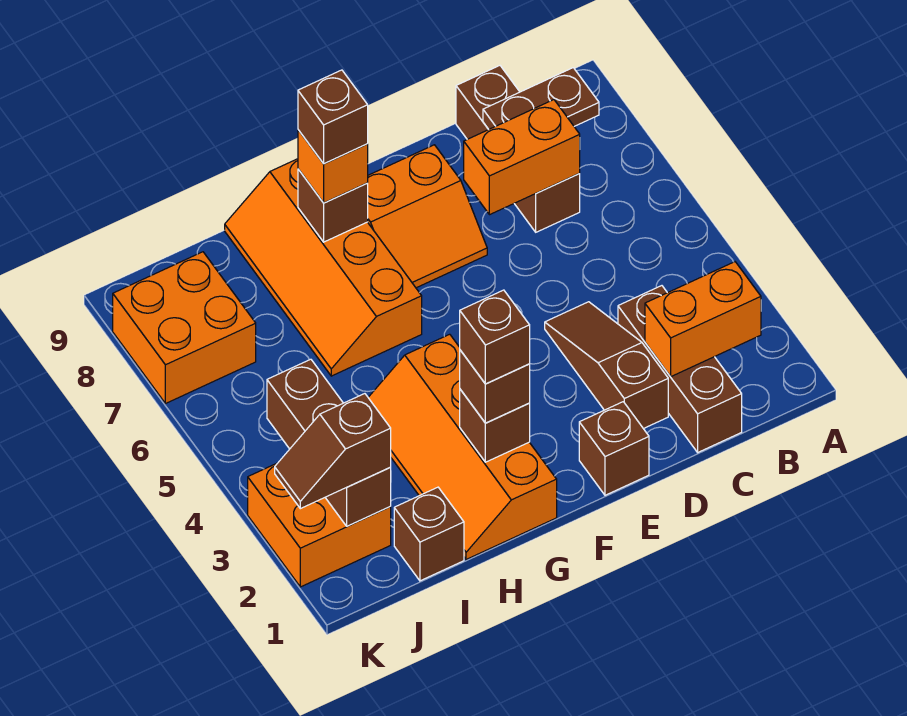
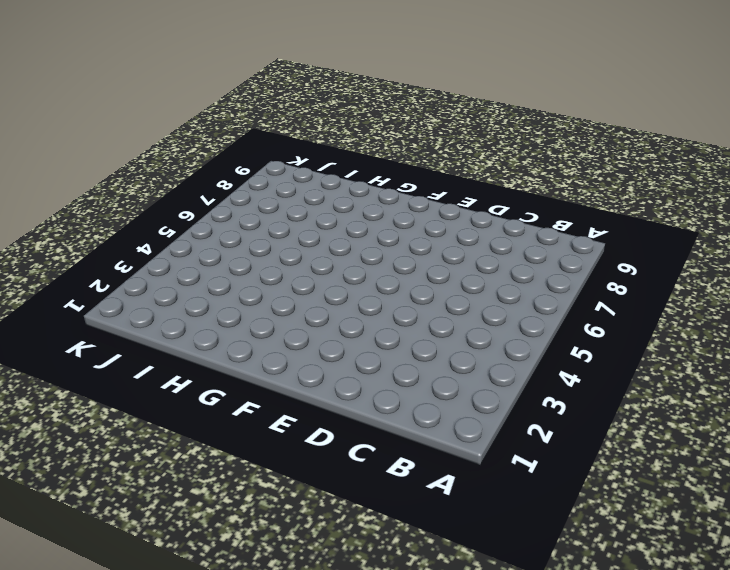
none -> brown brick C1:C3 level 1
none -> brown brick C7:C9 level 1
none -> brown slope D2:D4 level 1 top 2

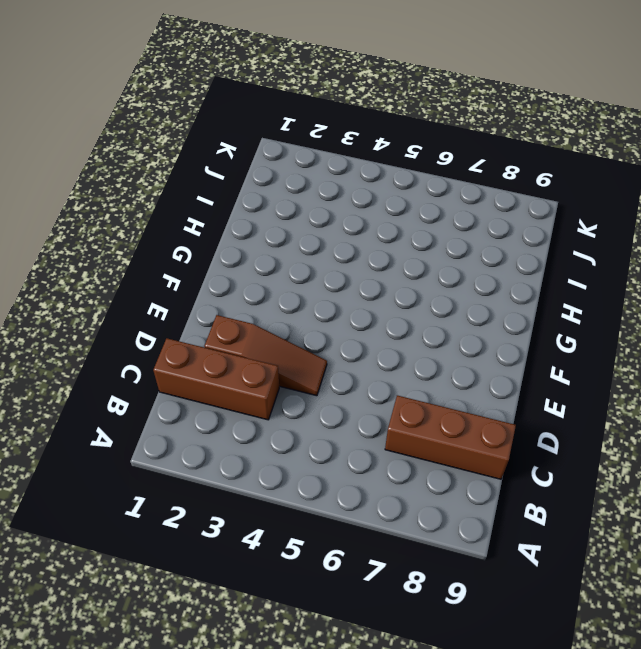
none -> brown brick E1 level 1
none -> orange slope E7:F8 level 1 top 8
none -> orange slope G1:H4 level 1 top G

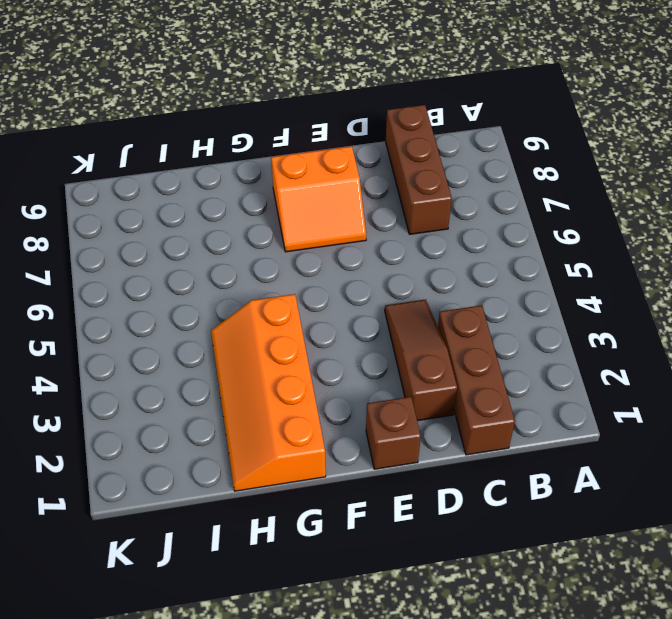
none -> orange slope G6:H9 level 1 top G
none -> brown brick I1 level 1
none -> orange brick J2:K3 level 1

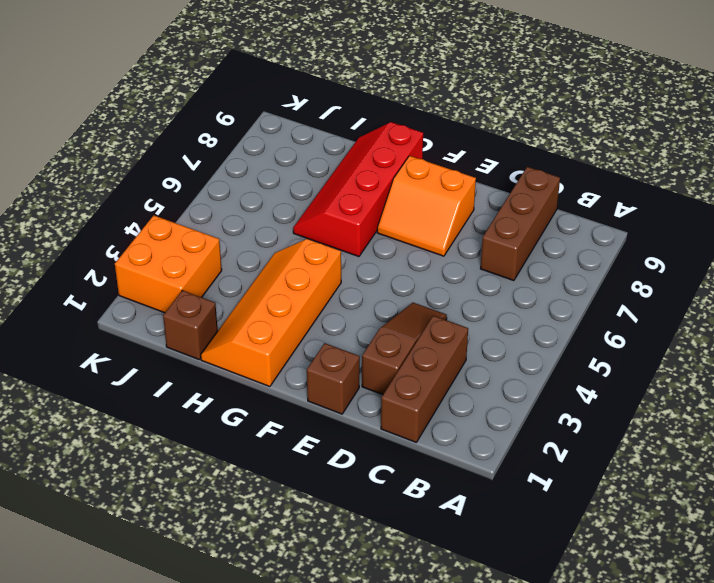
red slope G6:H9 level 1 top G -> orange slope G6:H9 level 1 top G
none -> orange brick J7:K8 level 1
none -> orange brick B2:C2 level 2
none -> brown plate B8:C8 level 2

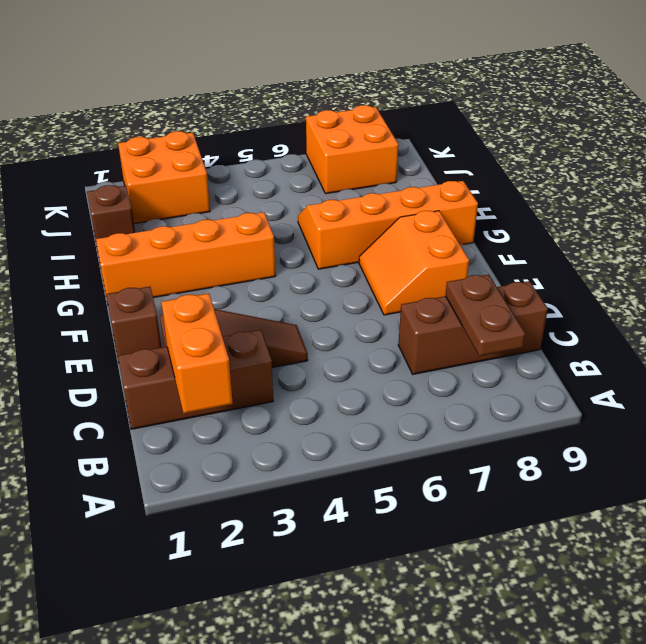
none -> orange brick C7:D7 level 2
none -> brown brick G2 level 2
none -> brown brick G8 level 2

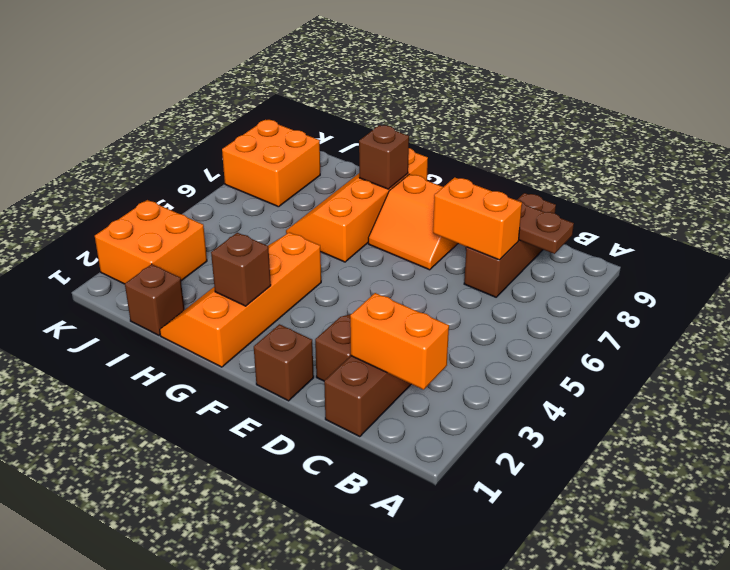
none -> brown brick J2:J4 level 2
none -> brown brick G2 level 3
none -> orange brick G8 level 3

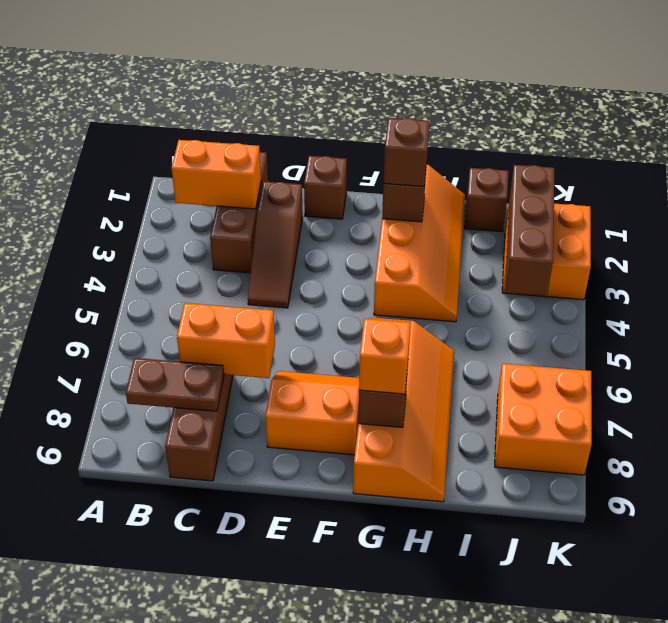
none -> brown slope J2:K2 level 3 top J
none -> brown brick G2 level 4
none -> brown brick G8 level 4

